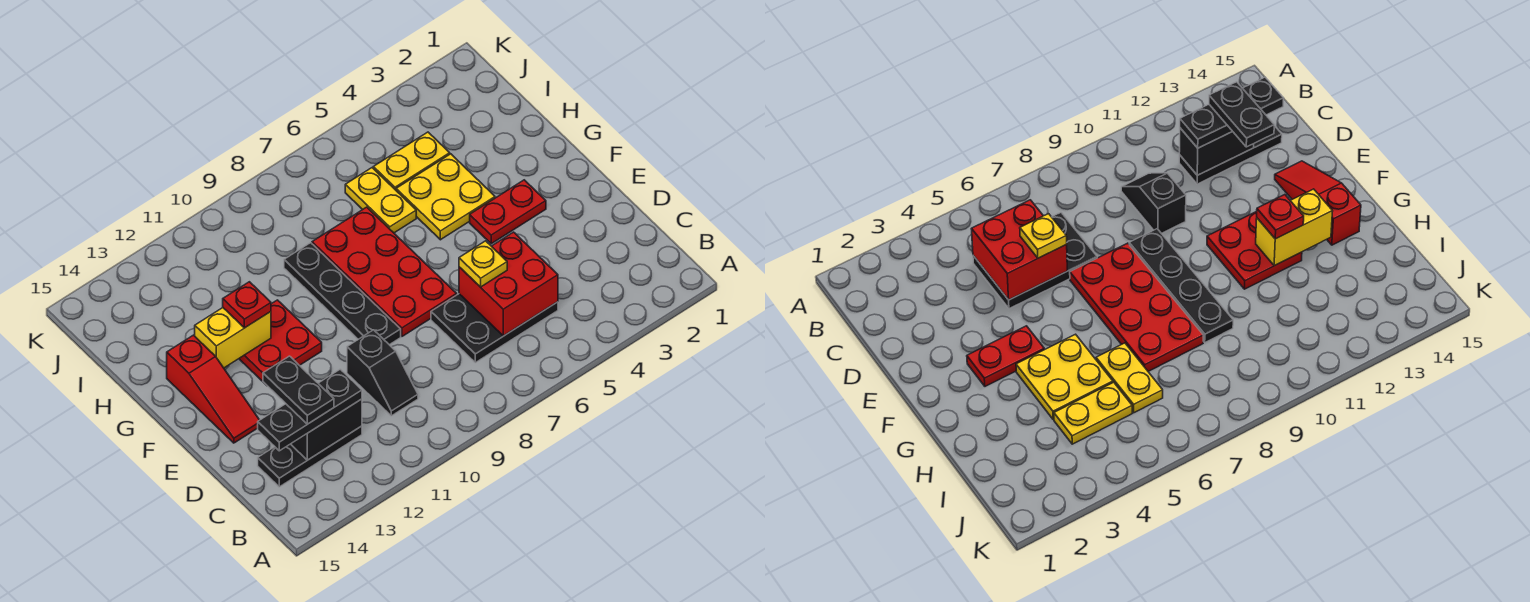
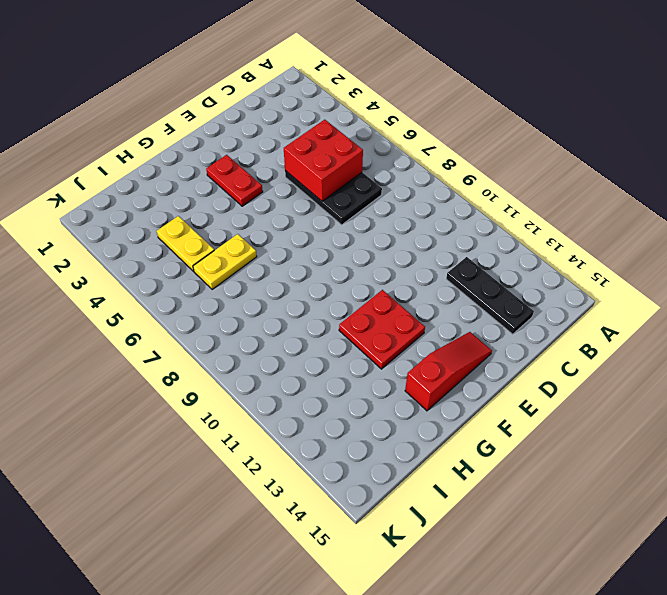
none -> black slope C10:D10 level 1 top D
none -> red plate E7:H8 level 1
none -> black plate E9:H9 level 1

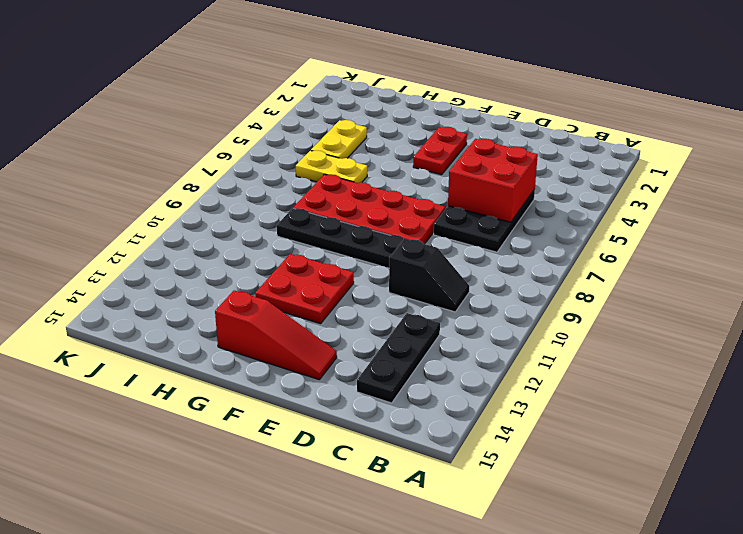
none -> yellow plate G4:H5 level 1
none -> black brick C12:C13 level 2
none -> yellow brick G12:G13 level 2

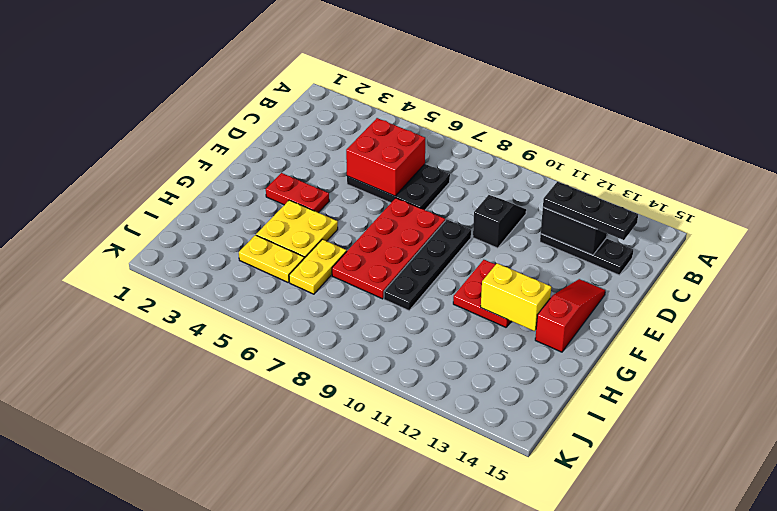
none -> yellow plate D6 level 3
none -> red plate G12 level 3
none -> black plate C13:D13 level 4

